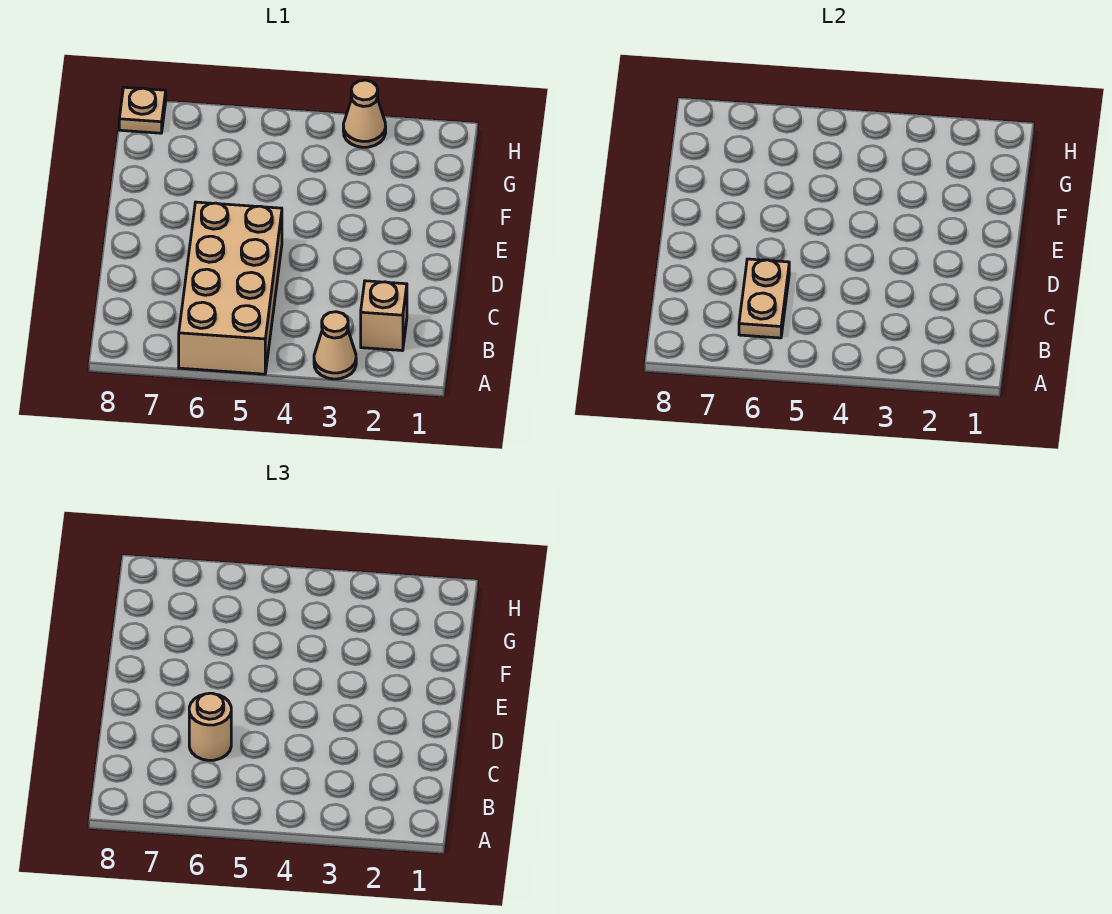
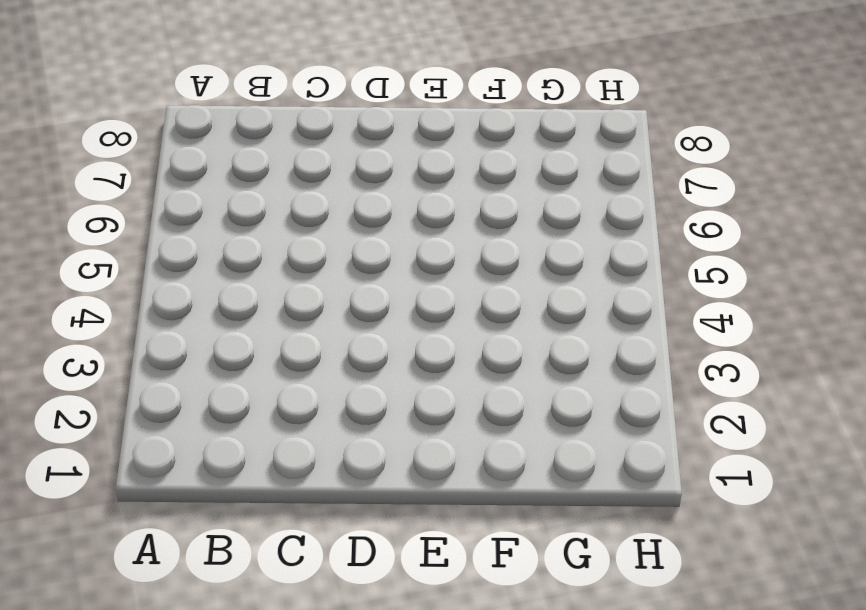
none -> tan cone A3 level 1
none -> tan brick A5:D6 level 1

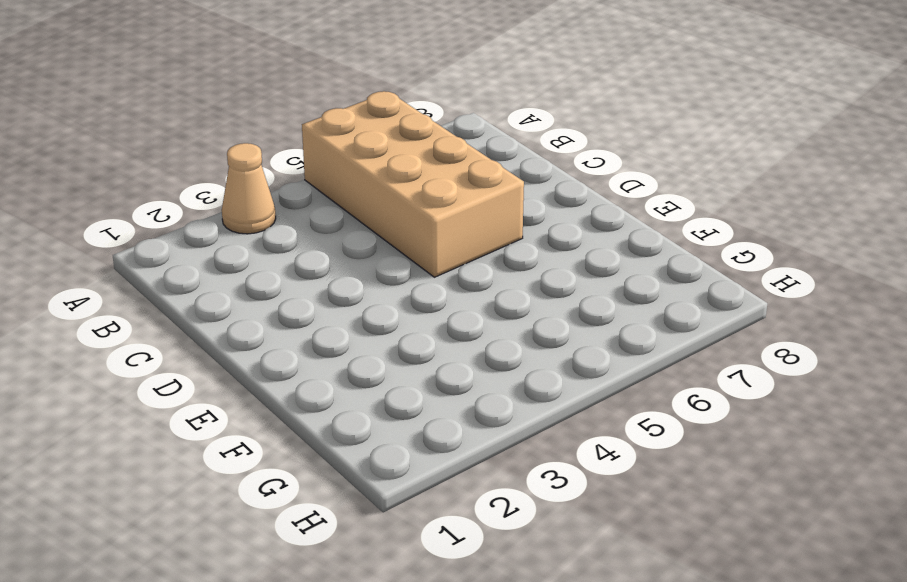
none -> tan brick B2 level 1
none -> tan cone H3 level 1

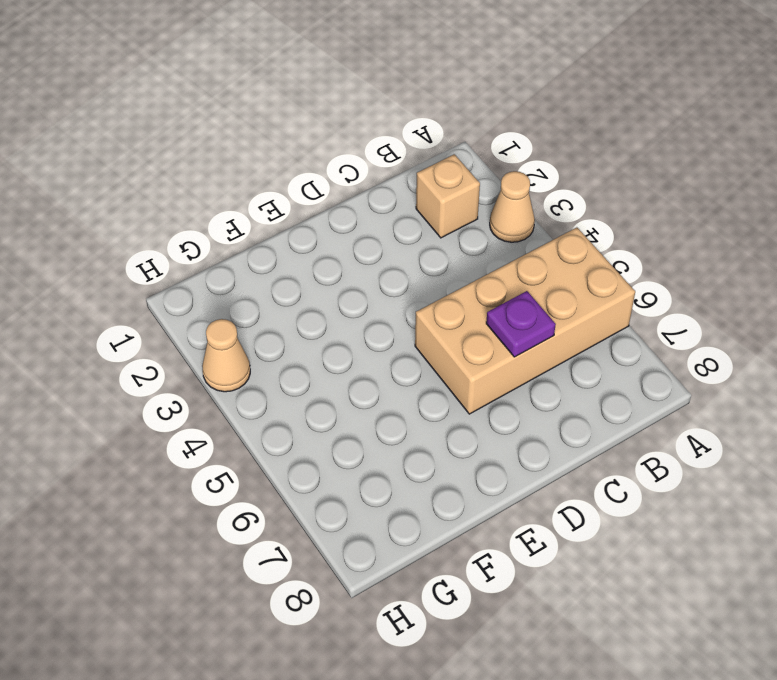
purple plate C6 level 2 -> tan plate B6:C6 level 2
none -> tan plate H8 level 1
none -> tan round brick C6 level 3

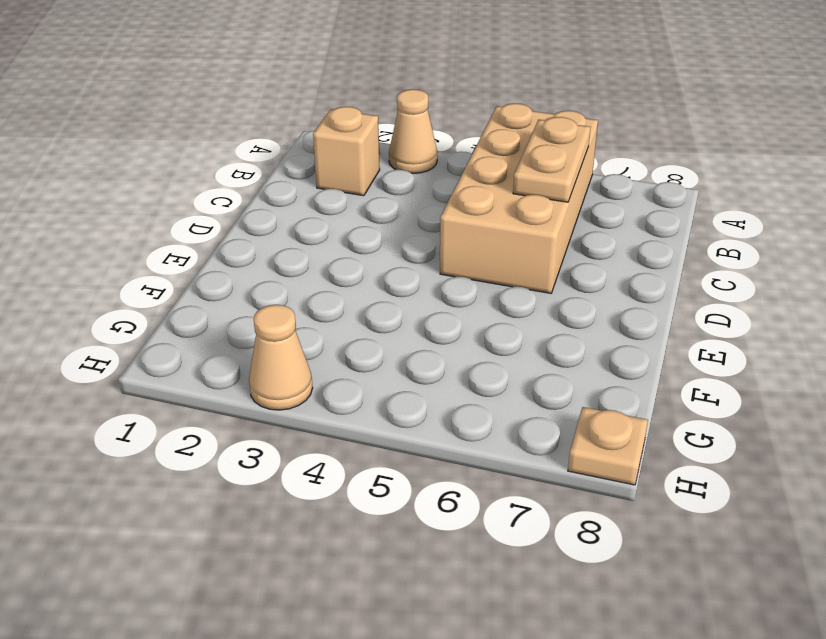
none -> tan round brick C6 level 3

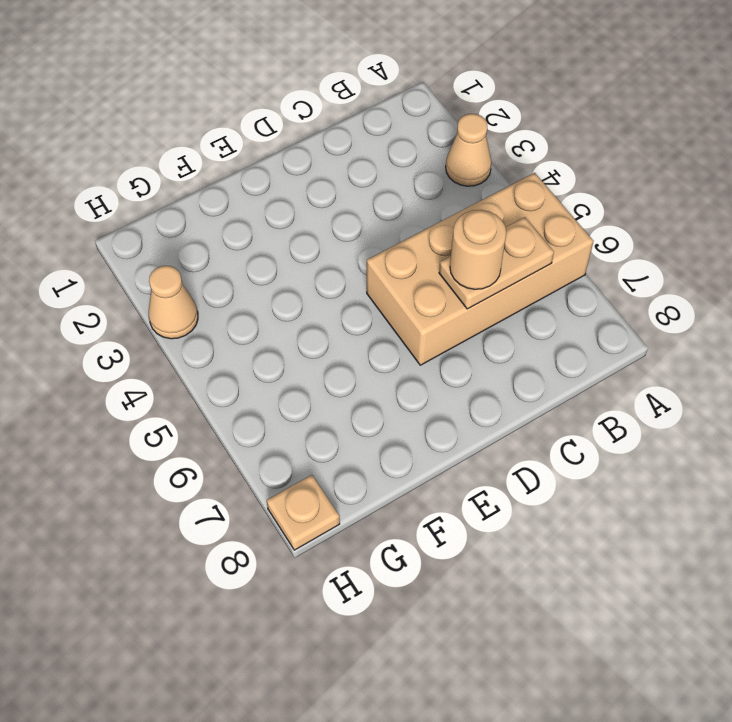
none -> tan brick B2 level 1

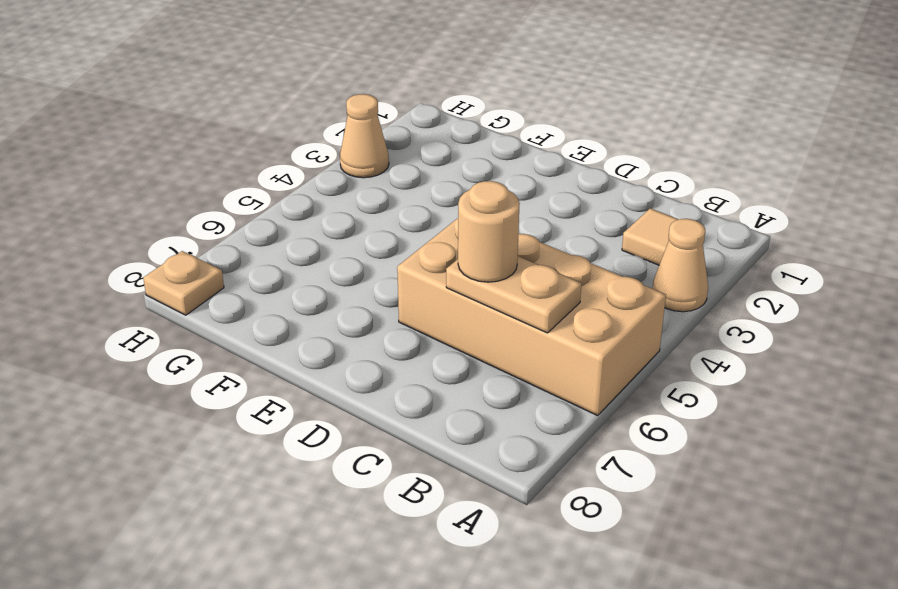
tan tile B2 level 1 -> tan brick B2 level 1

